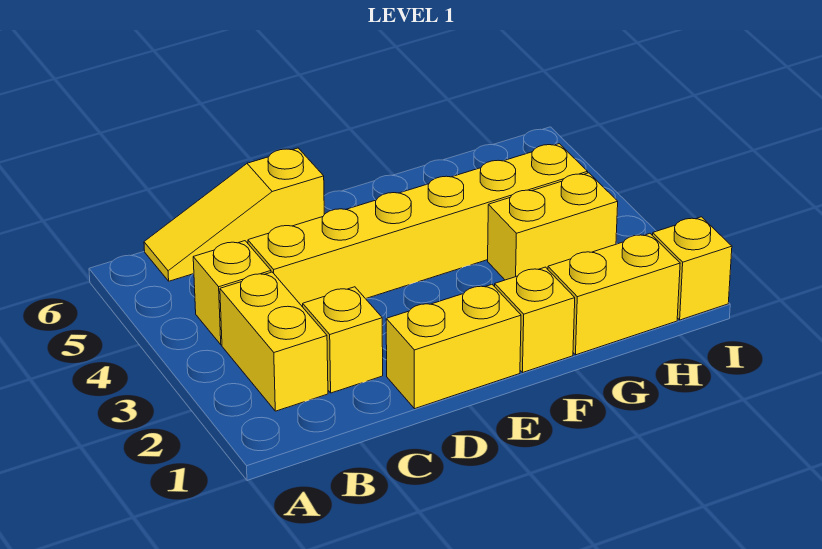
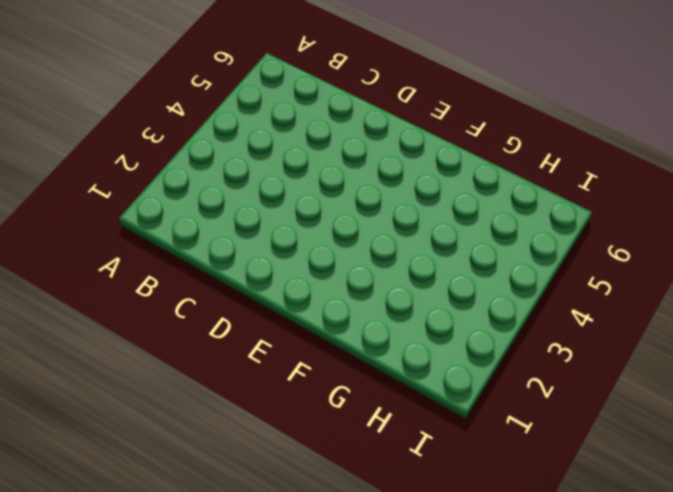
none -> yellow brick B2:B3 level 1
none -> yellow brick B4 level 1

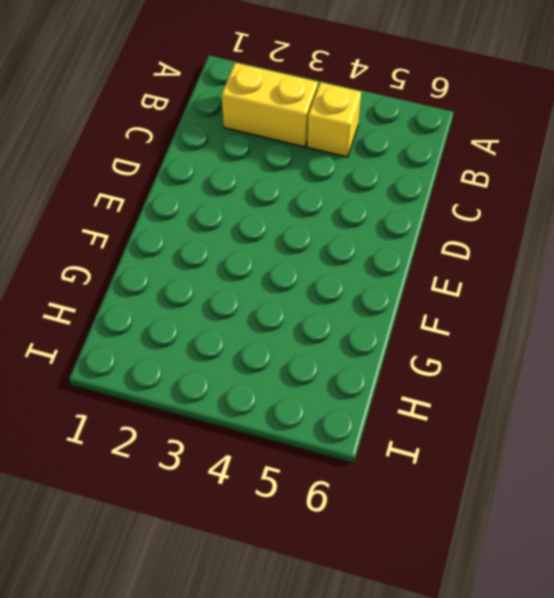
none -> yellow slope B6:D6 level 1 top D
none -> yellow brick C2 level 1

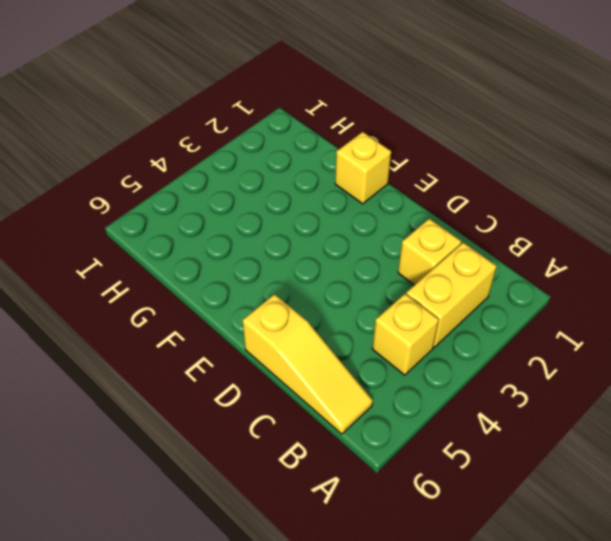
none -> yellow brick C4:H4 level 1
none -> yellow brick D1:E1 level 1

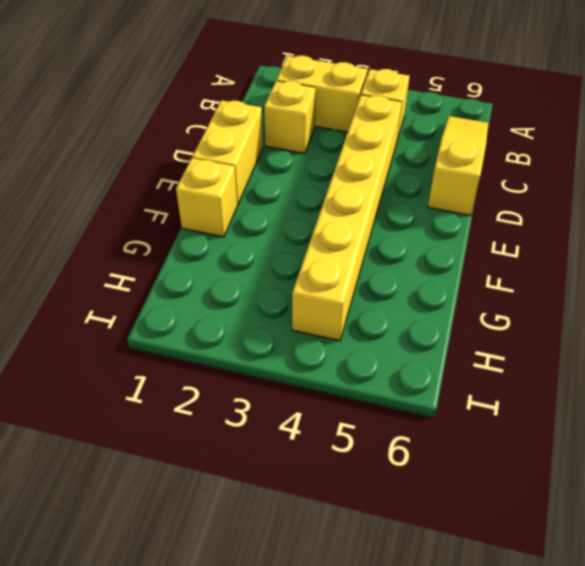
none -> yellow brick G1:H1 level 1
none -> yellow brick G3:H3 level 1

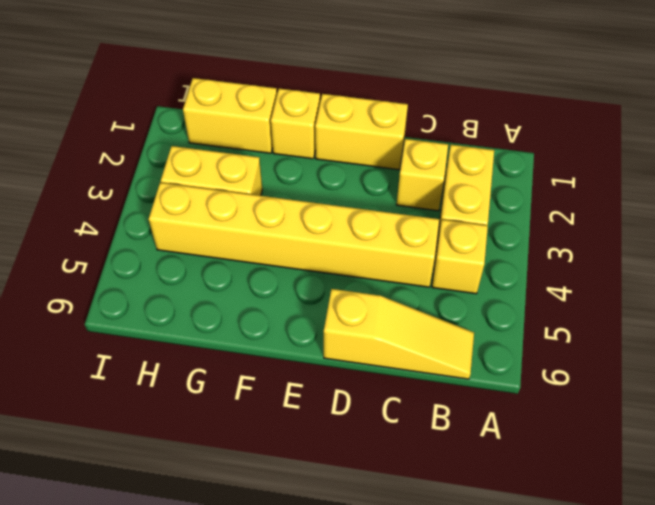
none -> yellow brick I1 level 1

